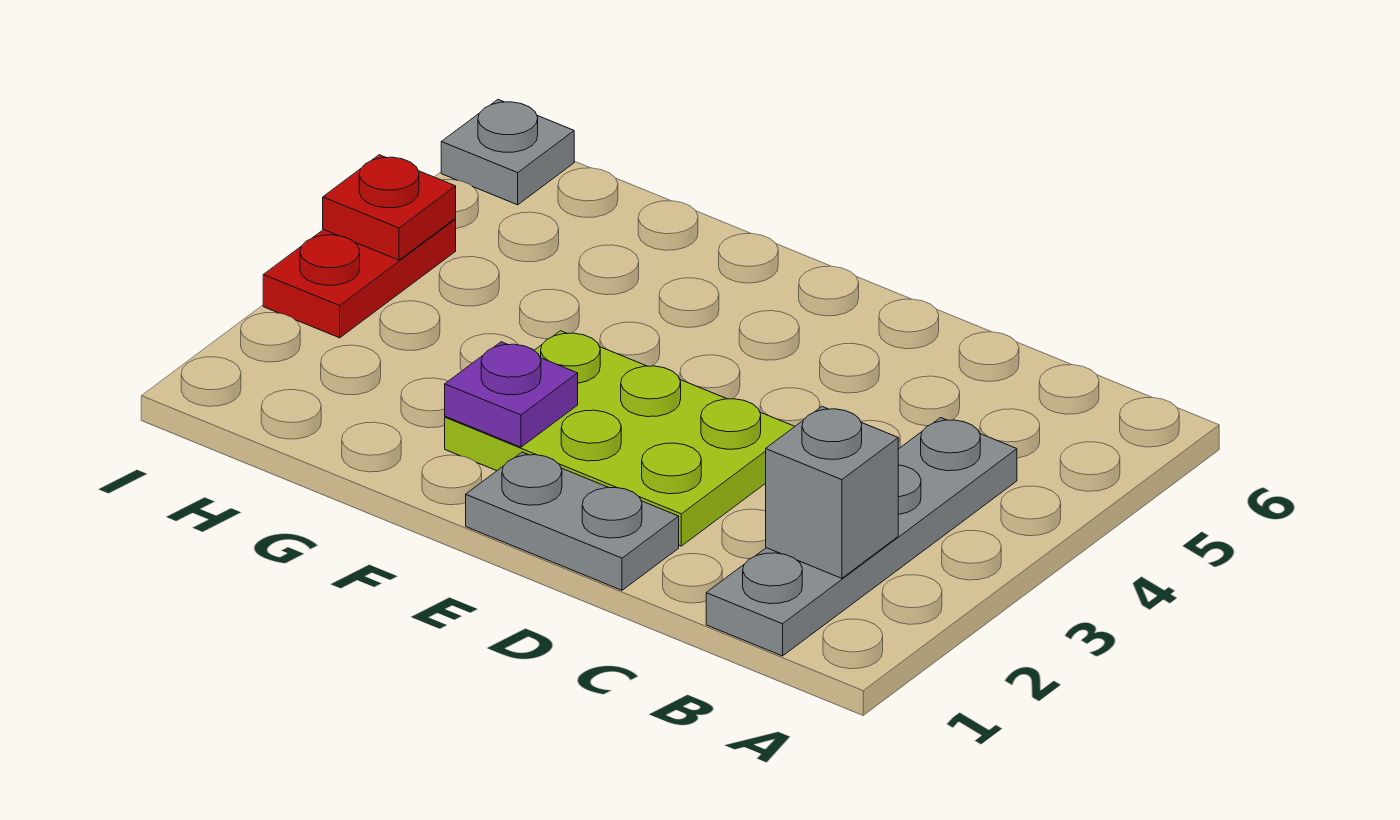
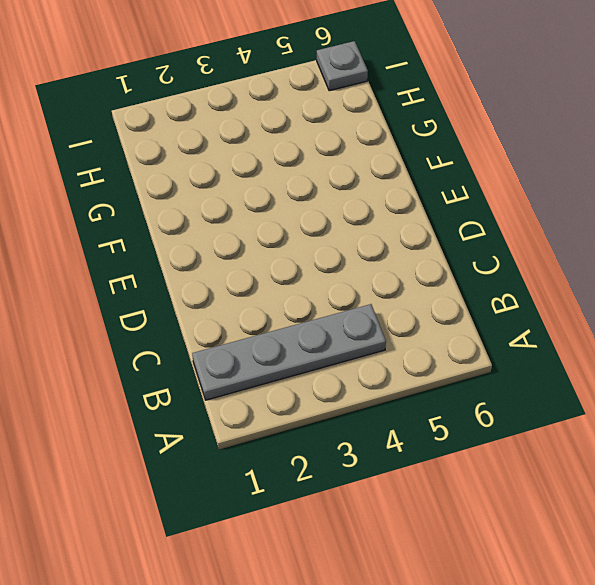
none -> grey plate D1:E1 level 1
none -> lime plate D2:F3 level 1

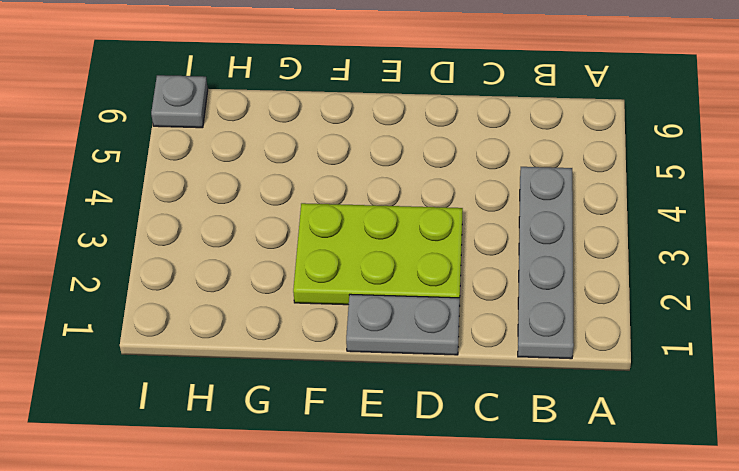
none -> red plate I3:I4 level 1
none -> grey brick B2 level 2

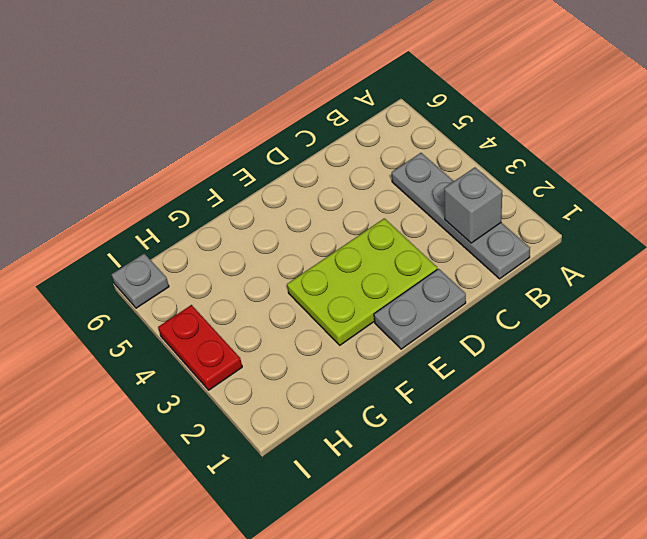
none -> purple plate F2 level 2
none -> red plate I4 level 2

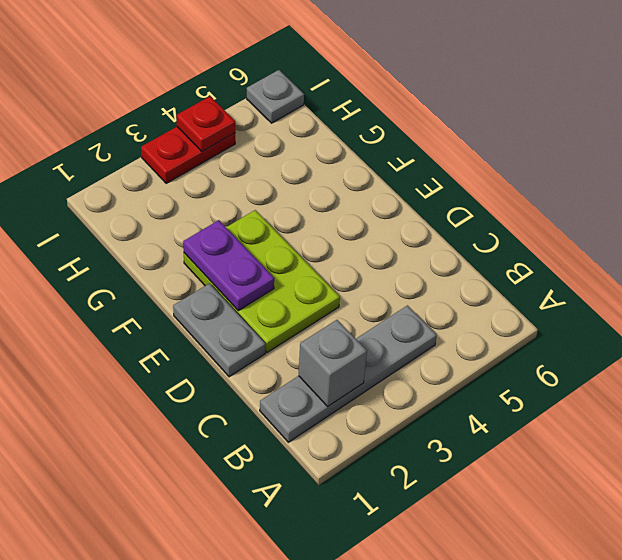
purple plate E2:F2 level 2 -> purple plate F2 level 2

